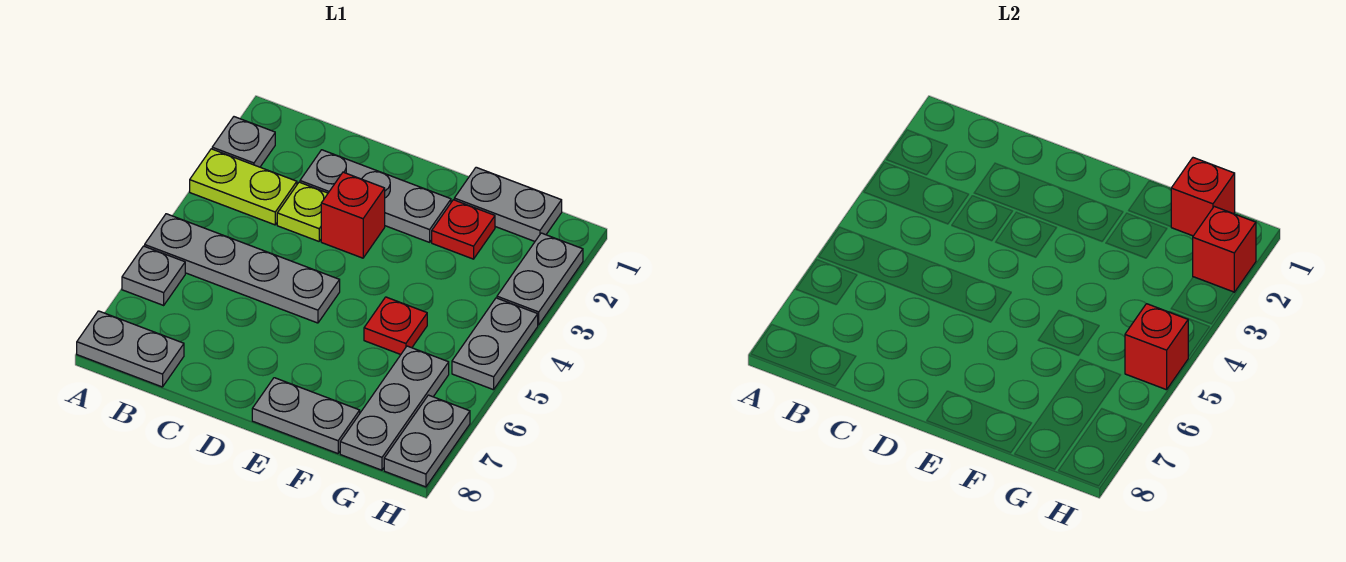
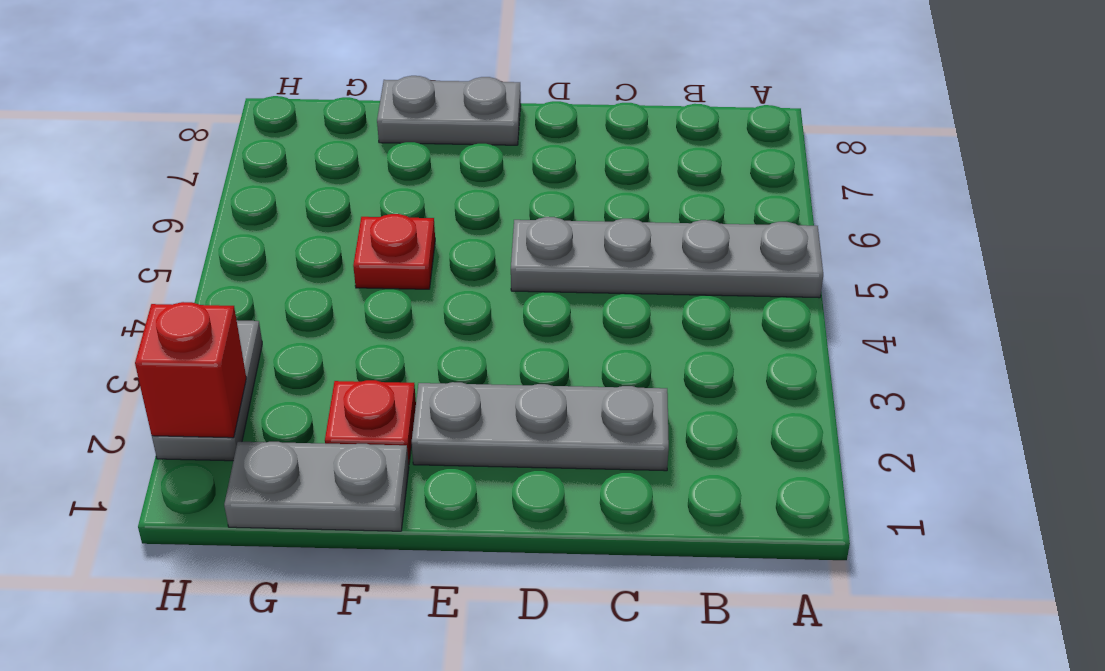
none -> grey plate A2 level 1
none -> lime plate A3:B3 level 1
none -> grey plate A6 level 1

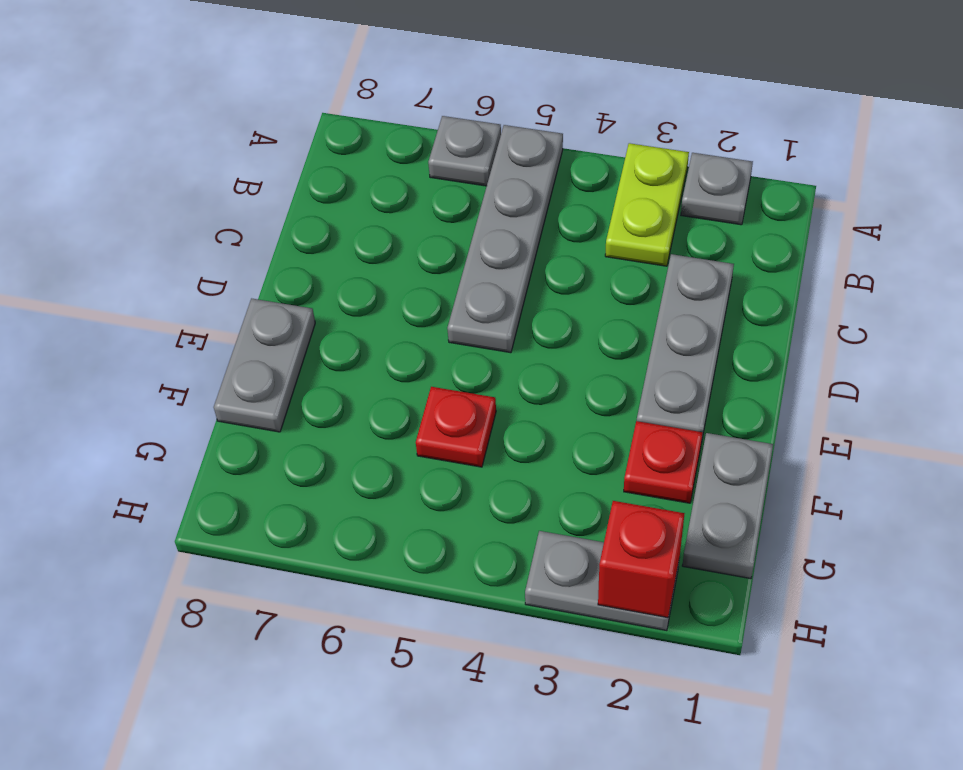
none -> grey plate A8:B8 level 1
none -> lime plate C3 level 1
none -> red brick D3 level 1

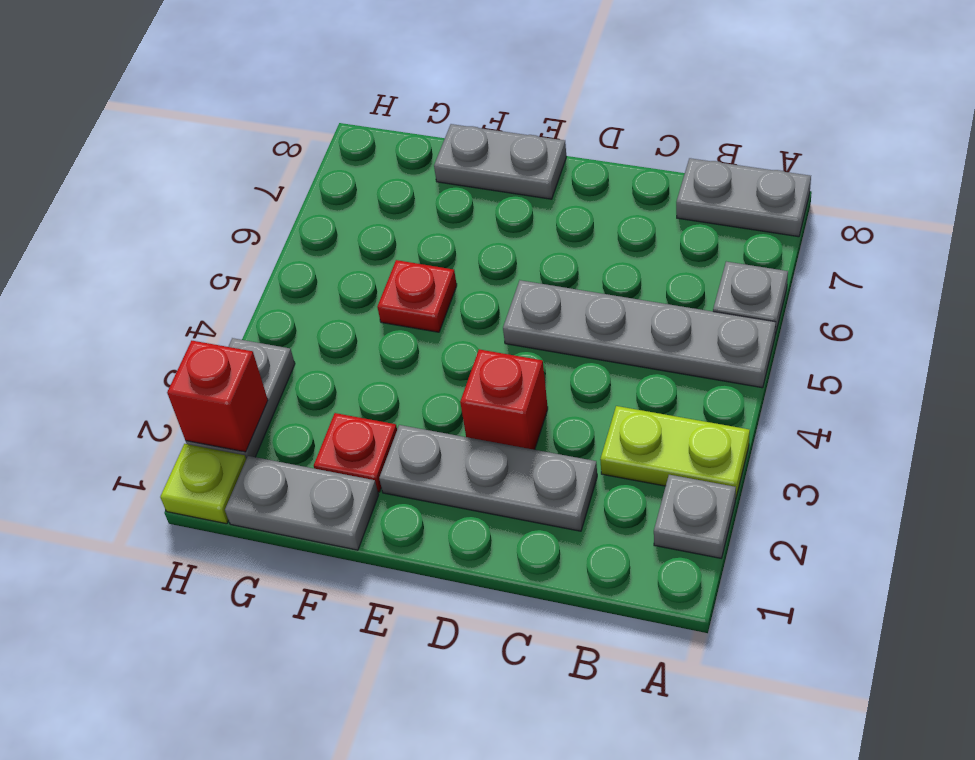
lime plate H1 level 1 -> lime plate C3 level 1
none -> grey plate G6:G8 level 1
none -> grey plate H4:H5 level 1
none -> grey plate H7:H8 level 1

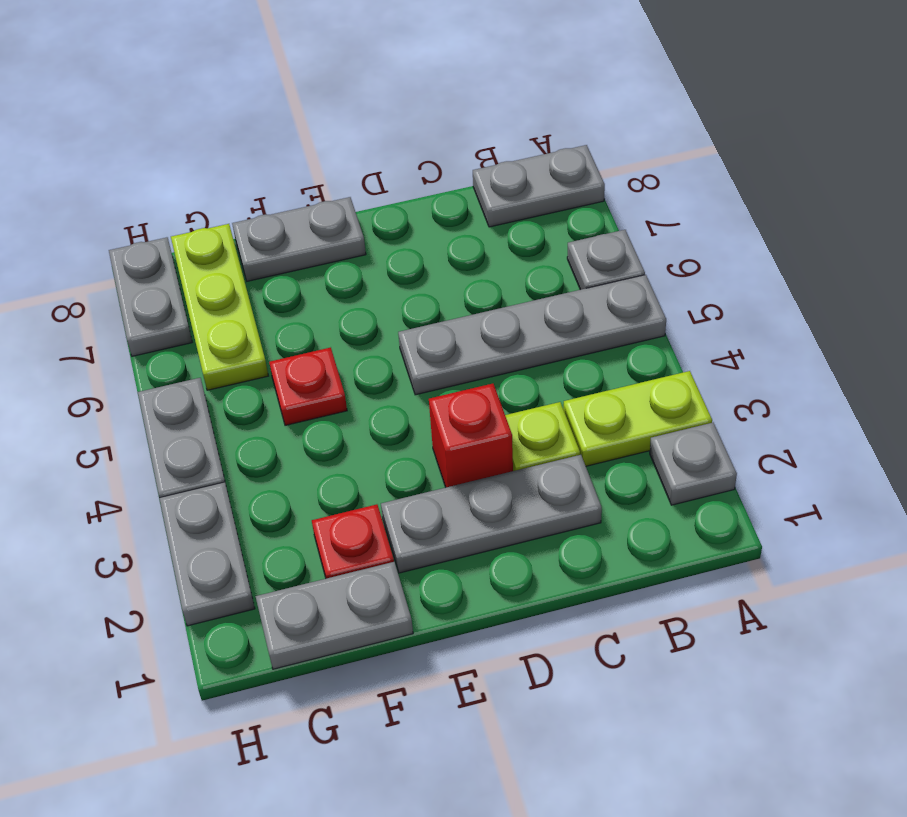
lime plate G6:G8 level 1 -> grey plate G6:G8 level 1
none -> red brick G1 level 2
none -> red brick H2 level 2
none -> red brick H5 level 2

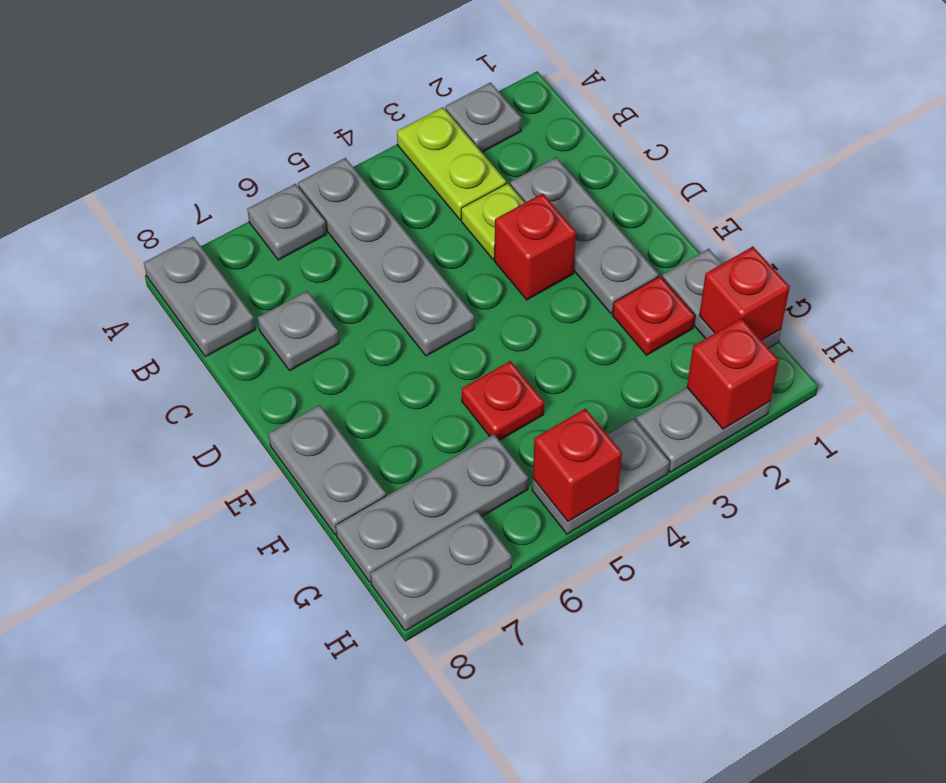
grey plate C7 level 1 -> none

